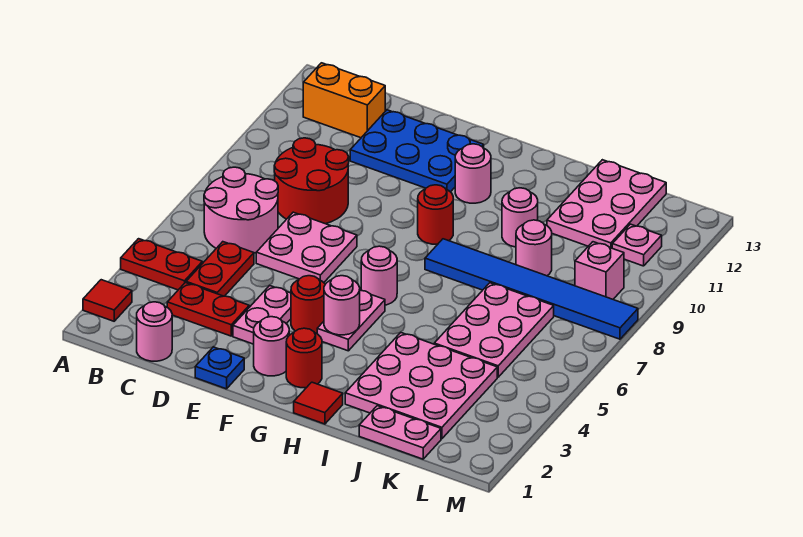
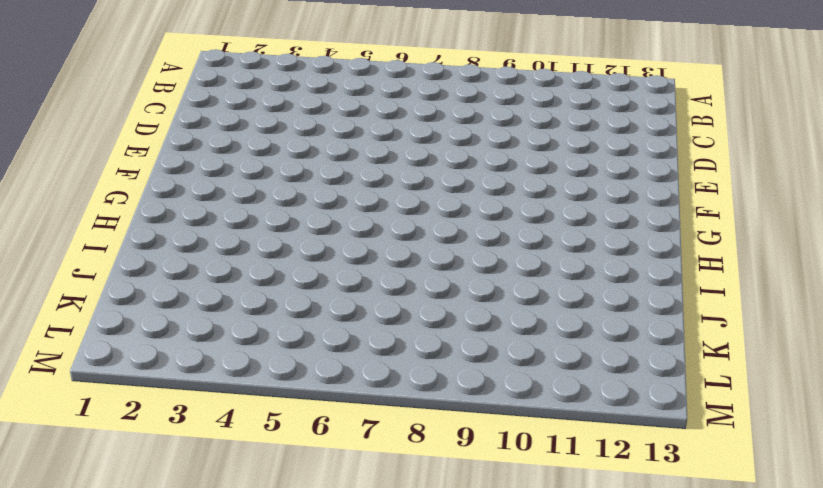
none -> red tile A2 level 1
none -> red plate A4:B4 level 1
none -> pink round brick B6:C7 level 1
none -> orange brick B12:C12 level 1

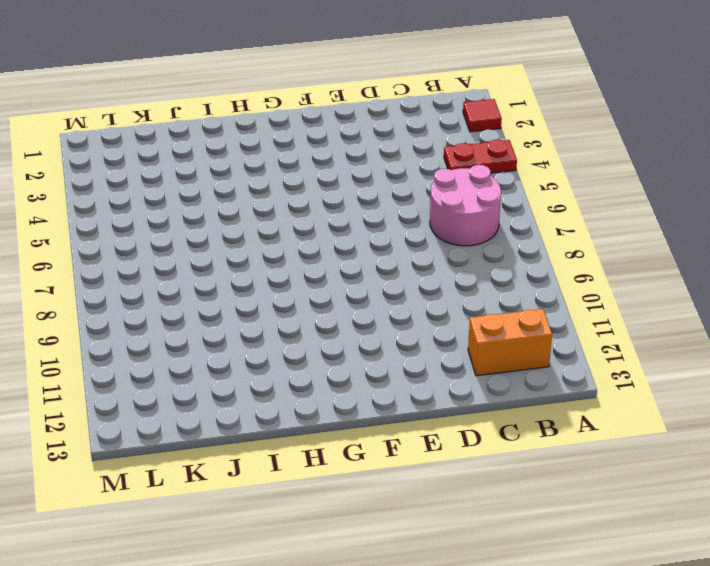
none -> pink round brick C1 level 1
none -> red plate C3:D3 level 1
none -> red plate C4:C5 level 1
none -> red round brick C8:D9 level 1

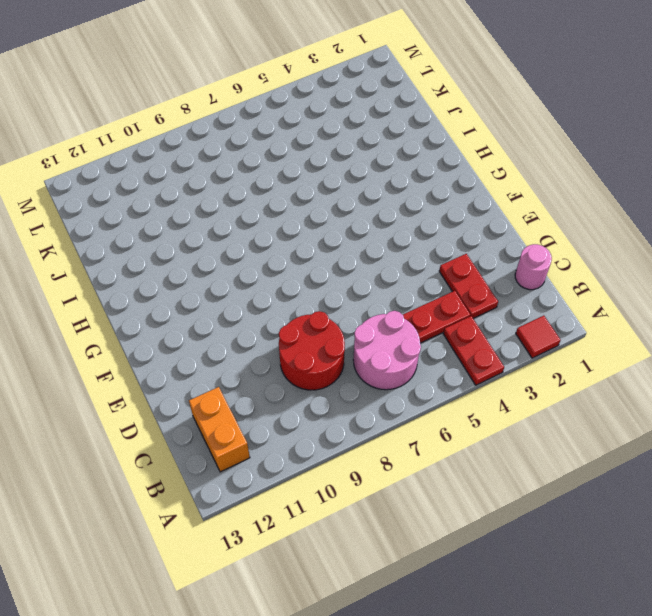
none -> pink plate D6:E7 level 1
none -> blue plate D11:F12 level 1
none -> blue plate E1 level 1
none -> pink plate E3:E4 level 1

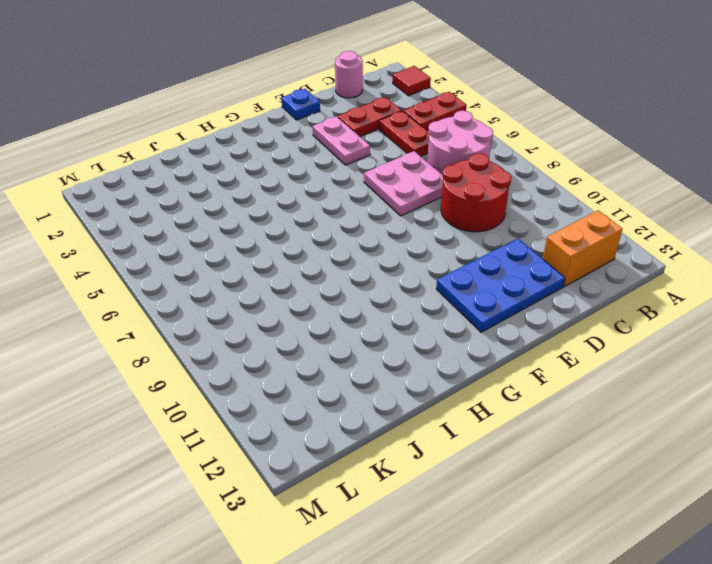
none -> pink round brick F2 level 1
none -> red round brick F4 level 1
none -> red round brick G2 level 1
none -> pink plate G4:G5 level 1

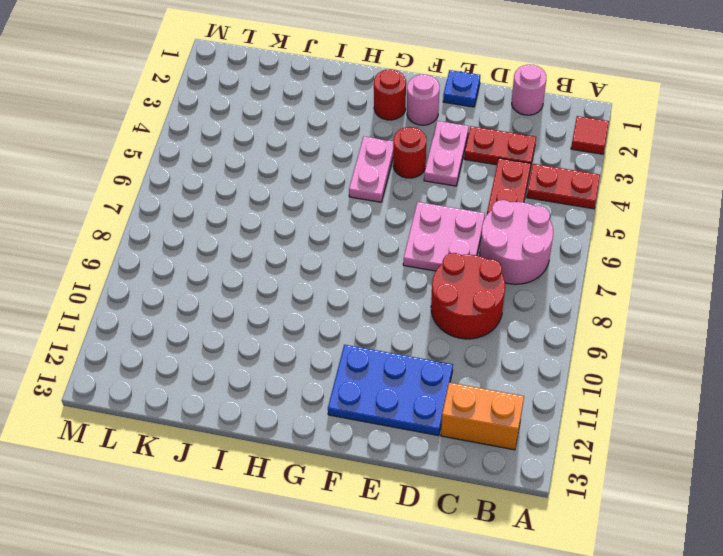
none -> pink round brick G6 level 1
none -> red round brick G9 level 1
none -> pink round brick G11 level 1
none -> red tile H1 level 1

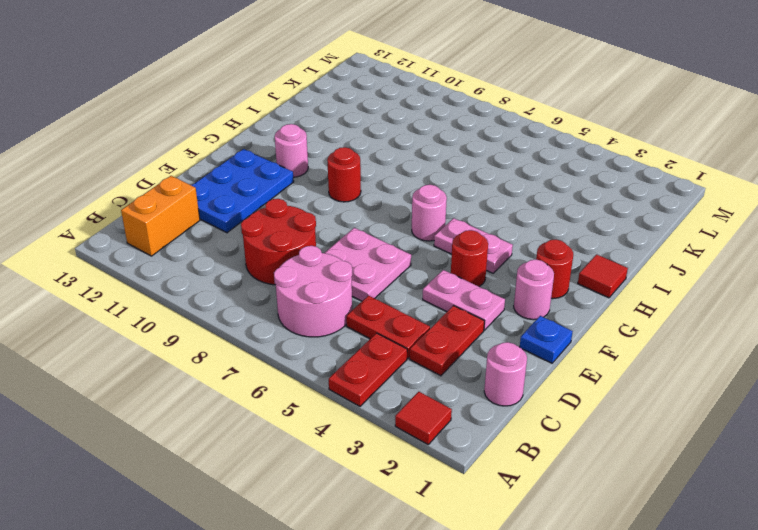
none -> blue tile H8:M8 level 1
none -> pink plate I2:K4 level 1
none -> pink round brick I10 level 1
none -> pink plate J1:K1 level 1

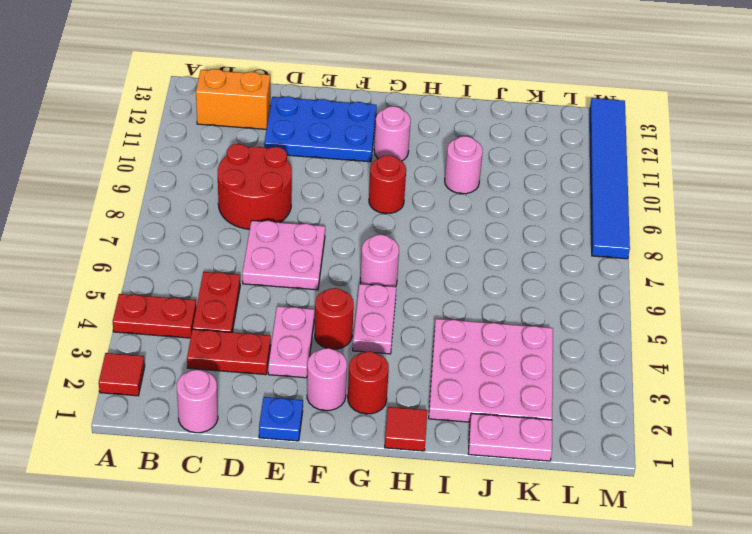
blue tile M8:M13 level 1 -> blue tile H8:M8 level 1
none -> pink round brick B6:C7 level 1
none -> pink plate J5:K7 level 1
none -> pink round brick J9 level 1
none -> pink plate J11:K13 level 1

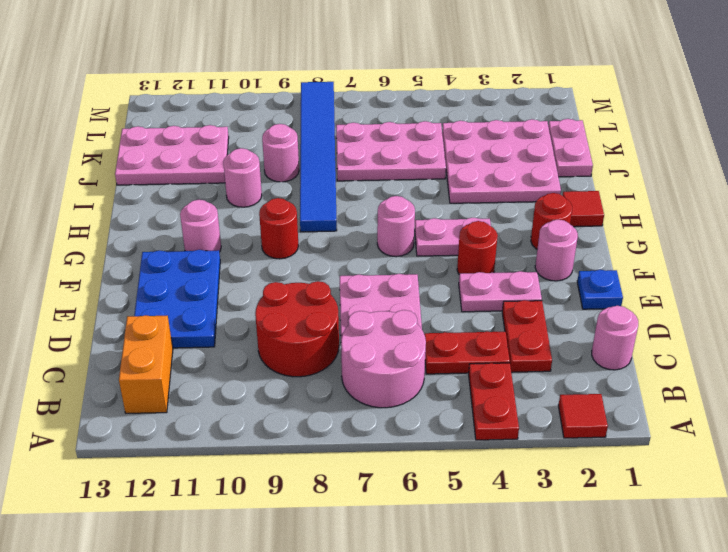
none -> pink brick L9 level 1
none -> pink plate L11 level 1
none -> pink round brick G4 level 2

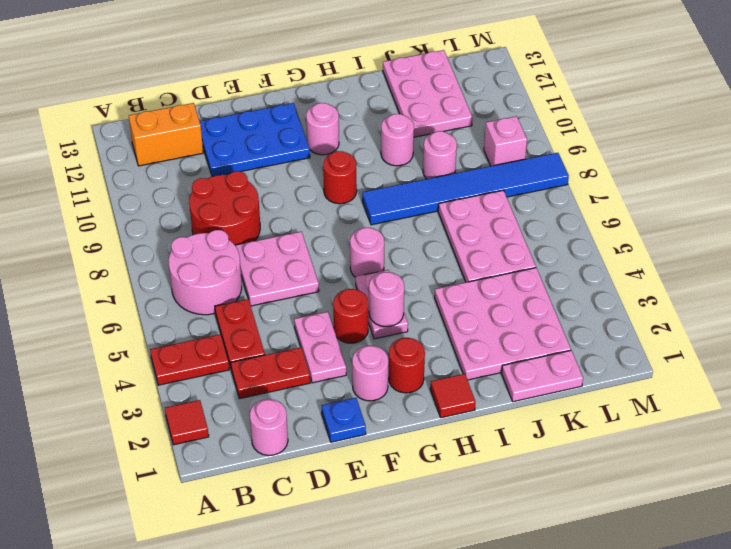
none -> pink plate L11 level 1

